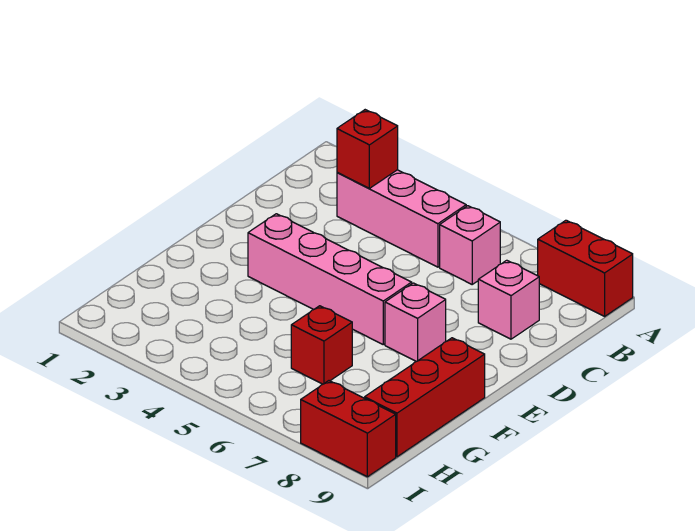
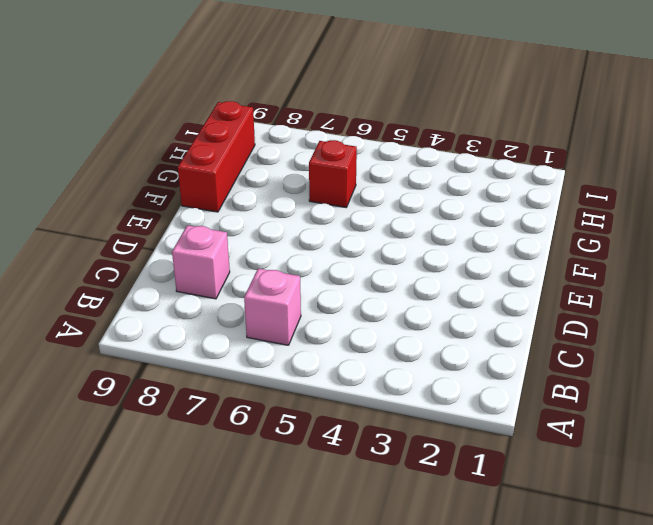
none -> red brick A8:A9 level 1
none -> pink brick B3:B5 level 1

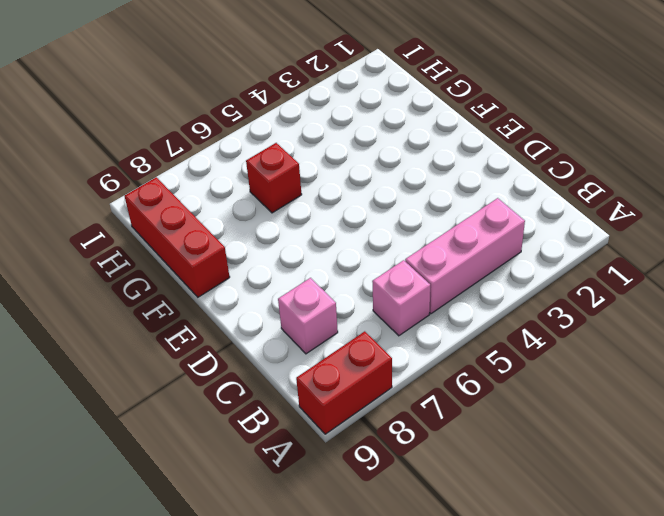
none -> pink brick E3:E6 level 1
none -> pink brick E7 level 1

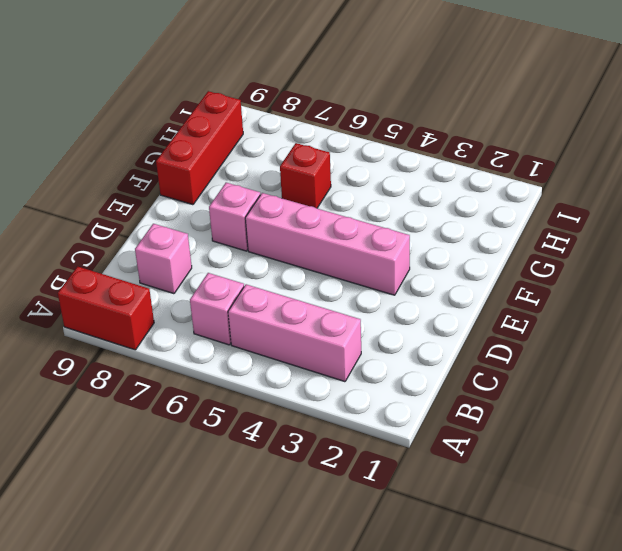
none -> red brick I8:I9 level 1
none -> red brick B3 level 2

